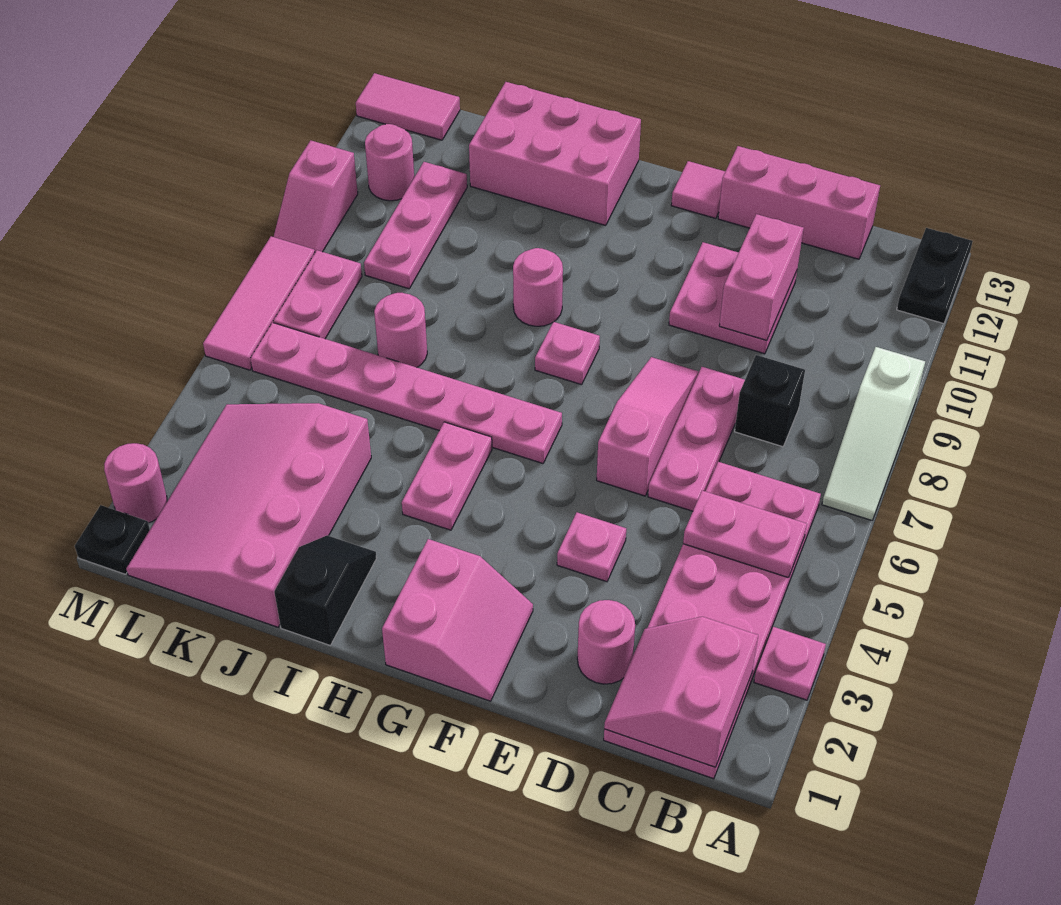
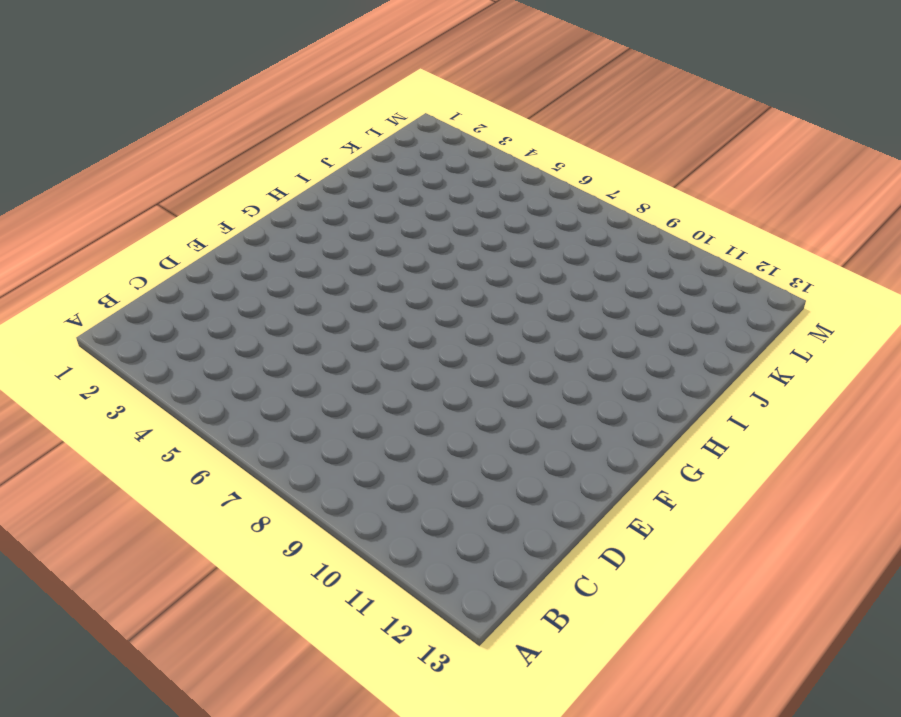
none -> pink plate A3 level 1
none -> white slope A7:A9 level 1 top 9
none -> black plate A12:A13 level 1
none -> pink plate B1:C6 level 1

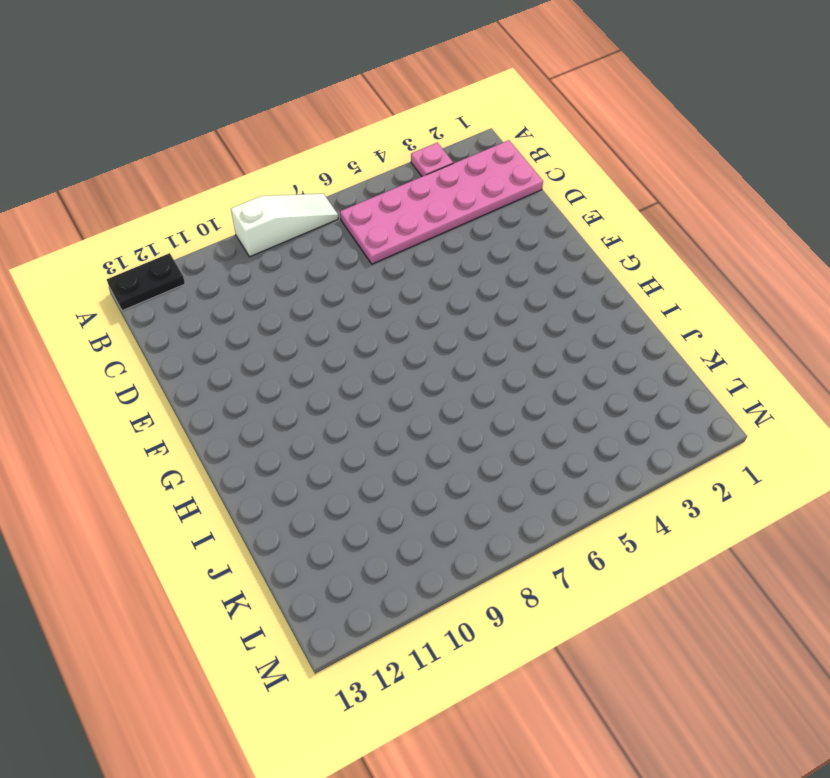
none -> black brick C8 level 1
none -> pink brick C13:E13 level 1
none -> pink round brick D2 level 1
none -> pink plate D6:D8 level 1

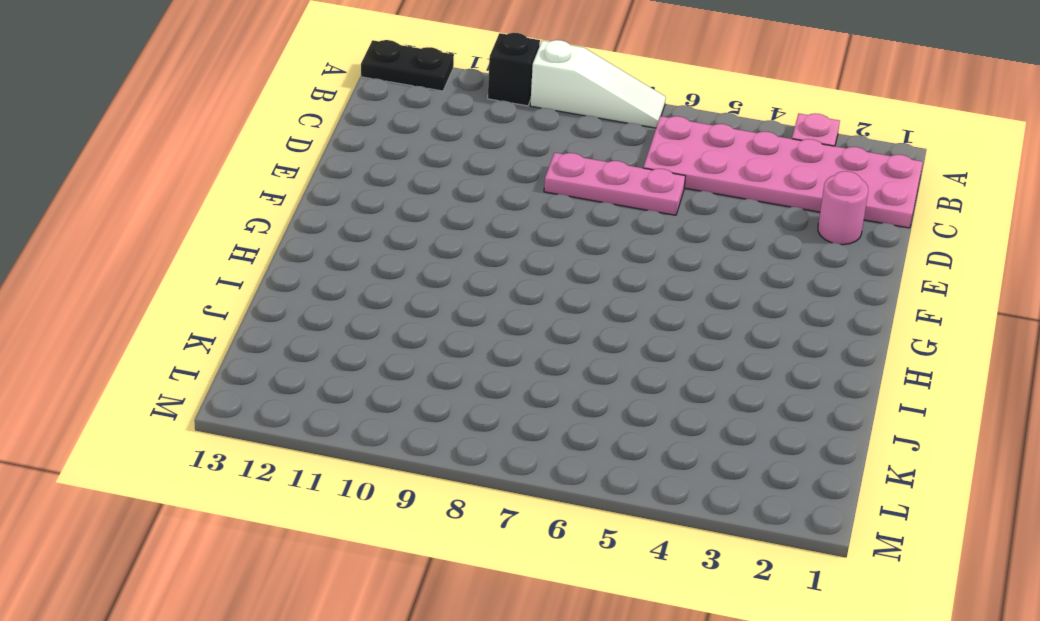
black brick A10 level 1 -> black brick C8 level 1
none -> pink brick C13:E13 level 1
none -> pink plate D10:E11 level 1
none -> pink plate E4 level 1
none -> pink slope E6:E8 level 1 top 6

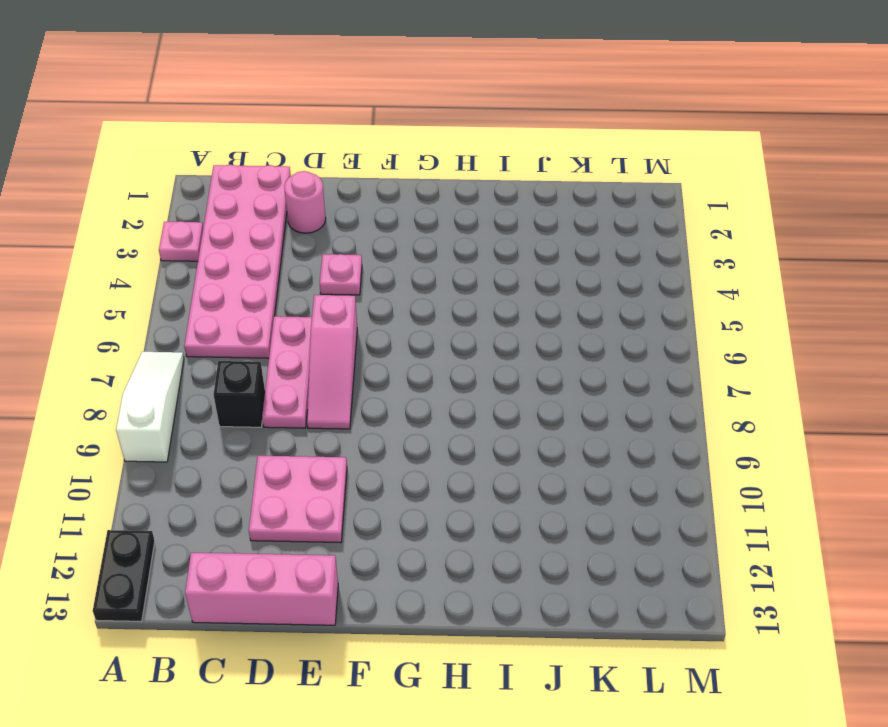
none -> pink slope F1:G2 level 1 top G
none -> pink tile F13 level 1
none -> pink plate G6:L6 level 1
none -> pink plate G8 level 1

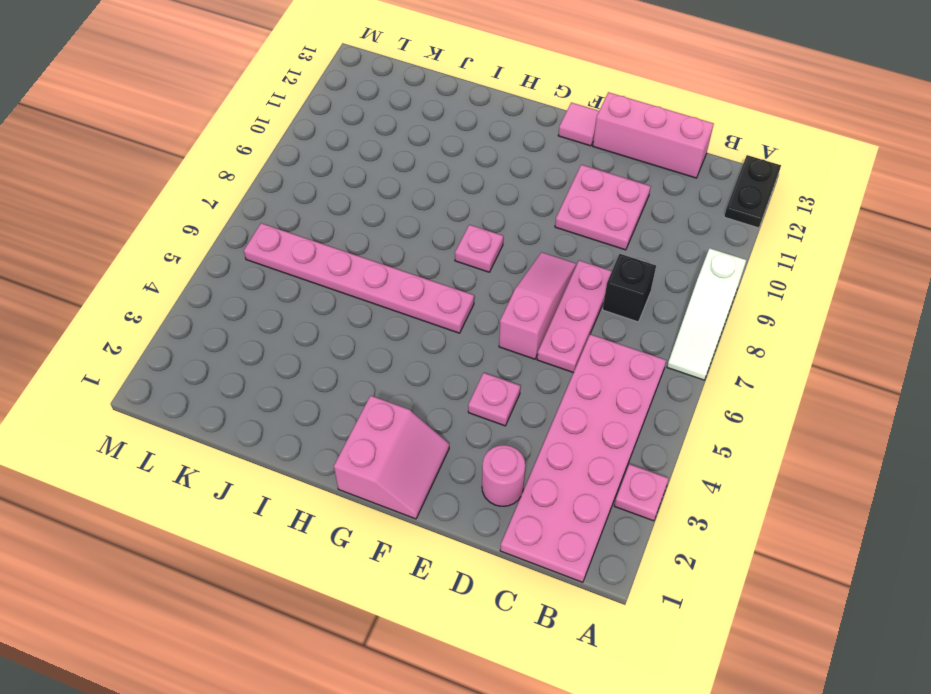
none -> pink plate H4:H5 level 1
none -> pink round brick H9 level 1
none -> pink brick H12:J13 level 1
none -> black slope I1:I2 level 1 top 1

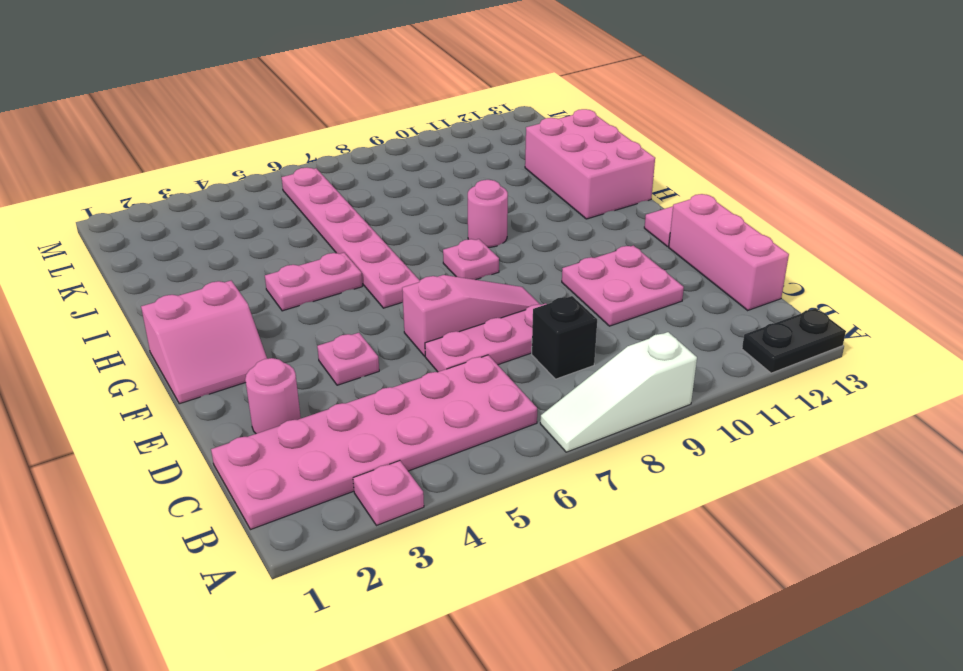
none -> black slope I1:I2 level 1 top 1
none -> pink slope J1:L4 level 1 top J
none -> pink round brick J7 level 1
none -> pink plate K9:K11 level 1

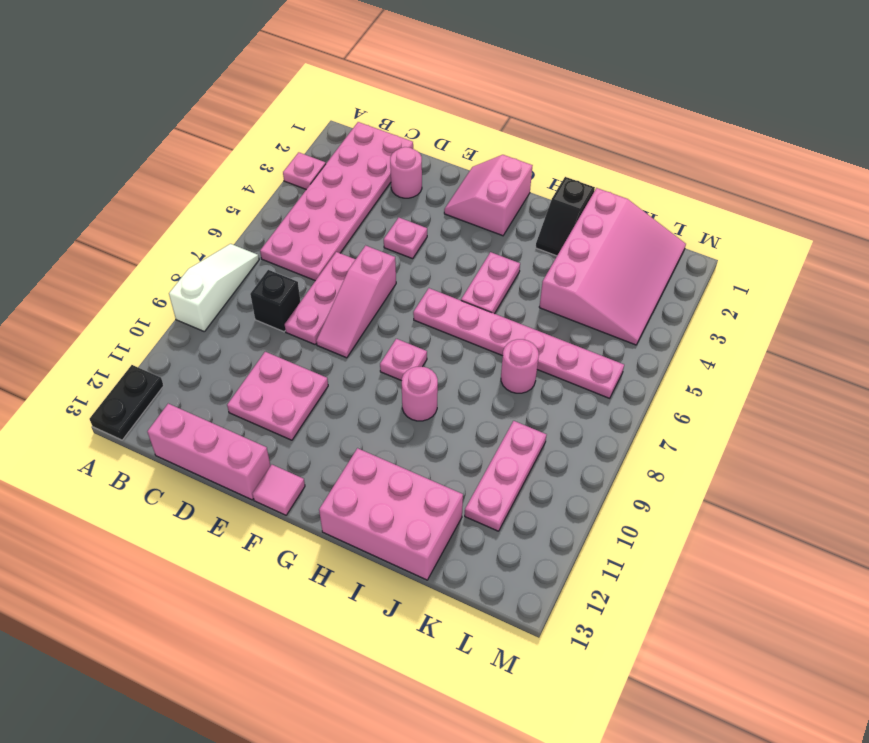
none -> pink plate L7:L8 level 1
none -> pink round brick L11 level 1
none -> pink tile L13:M13 level 1
none -> black plate M1 level 1

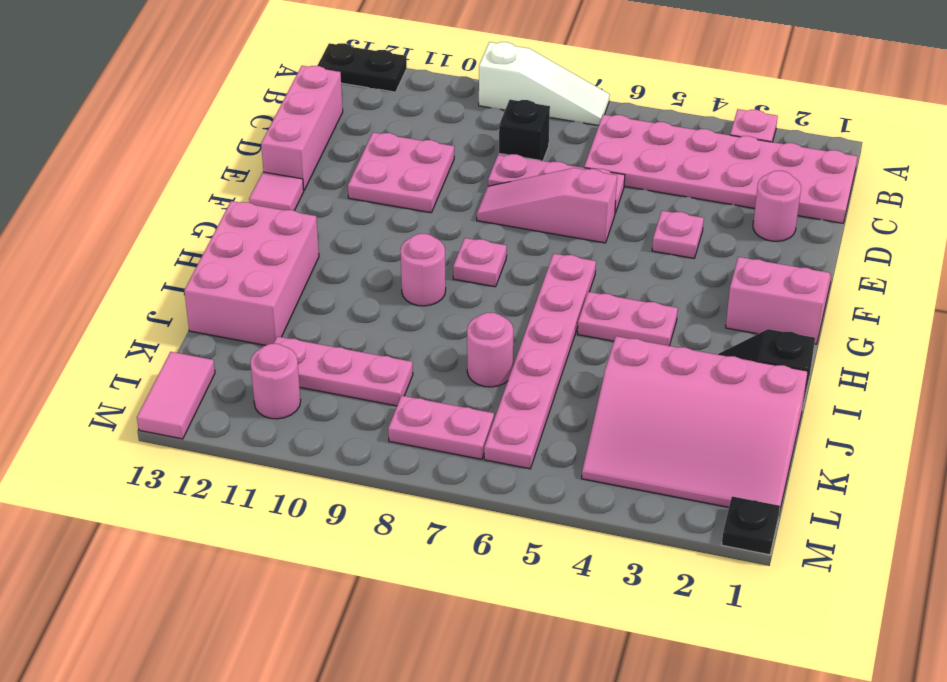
none -> pink round brick M2 level 1
none -> pink tile M6:M8 level 1
none -> pink slope M9:M10 level 1 top 10
none -> pink slope B1:C2 level 2 top B

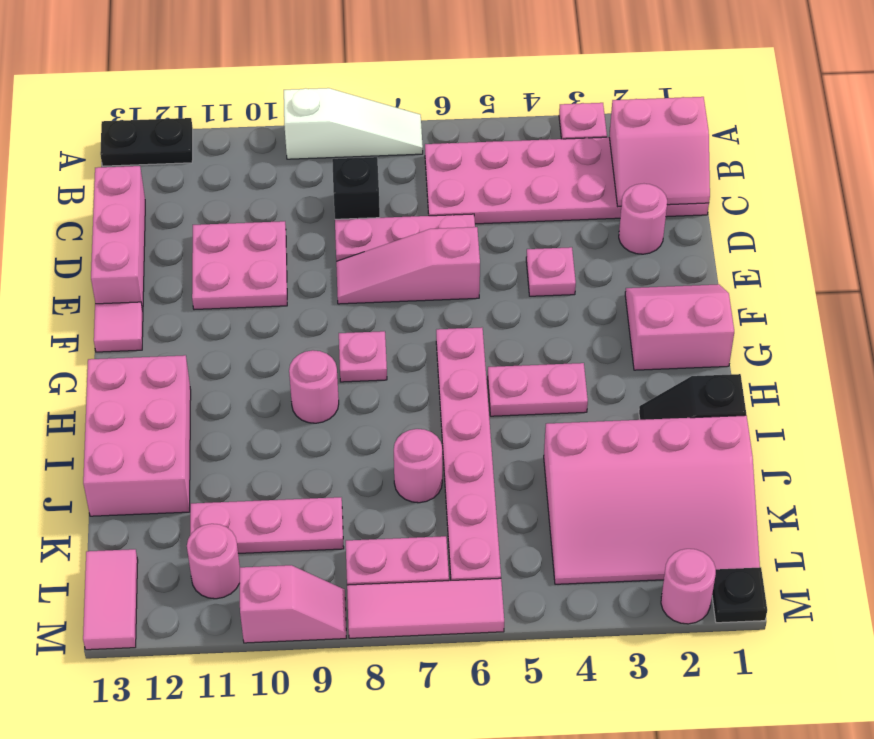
none -> pink plate B5:C5 level 2
none -> pink brick D10:D11 level 2

